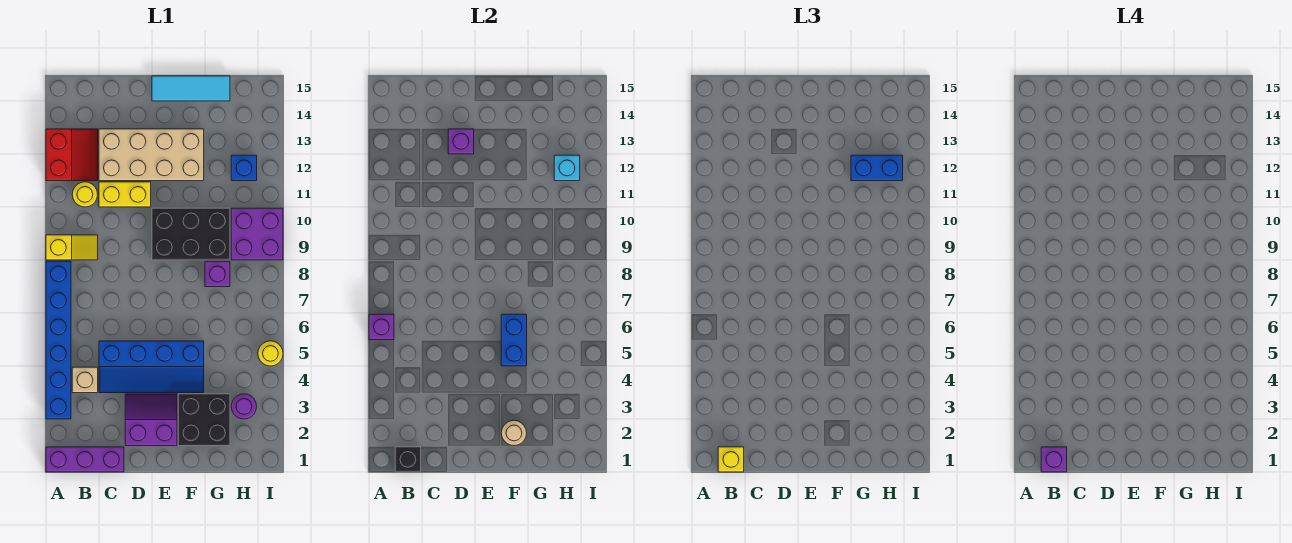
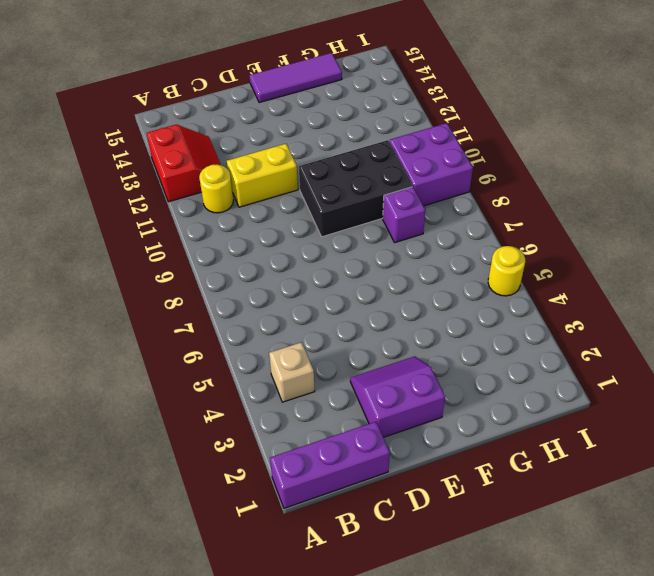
purple tile E15:G15 level 1 -> cyan tile E15:G15 level 1
none -> blue brick A3:A8 level 1
none -> yellow slope A9:B9 level 1 top A
none -> blue slope C4:F5 level 1 top 5

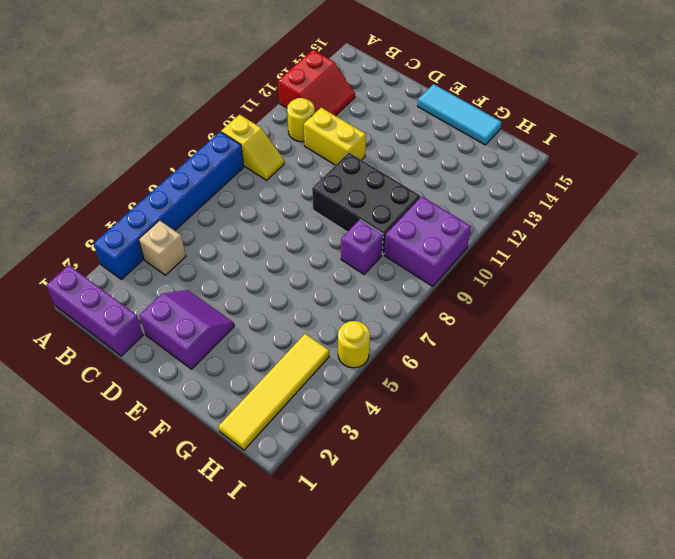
yellow tile H1:H4 level 1 -> purple round brick H3 level 1
none -> blue slope C4:F5 level 1 top 5
none -> tan brick C12:F13 level 1
none -> black brick F2:G3 level 1

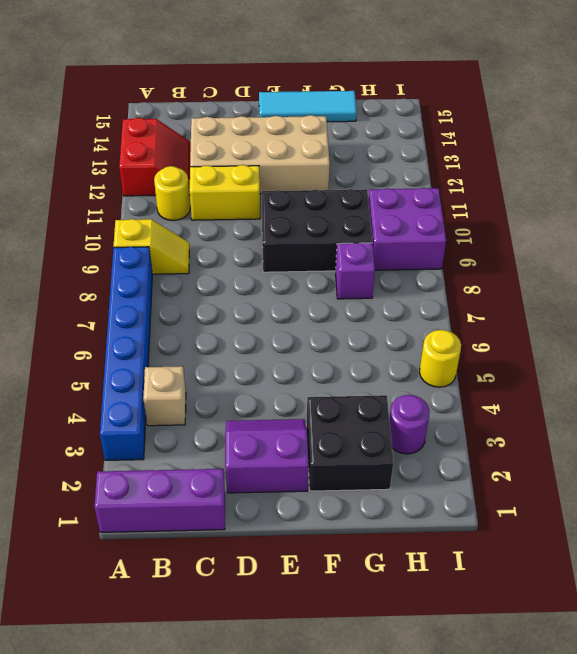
none -> blue slope C4:F5 level 1 top 5
none -> blue brick H12 level 1
none -> purple brick A6 level 2

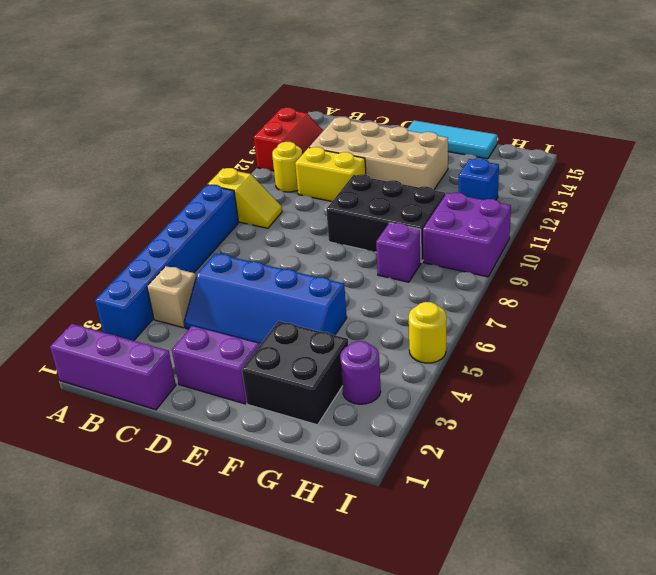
none -> purple brick A6 level 2
none -> black brick B1 level 2
none -> purple brick D13 level 2

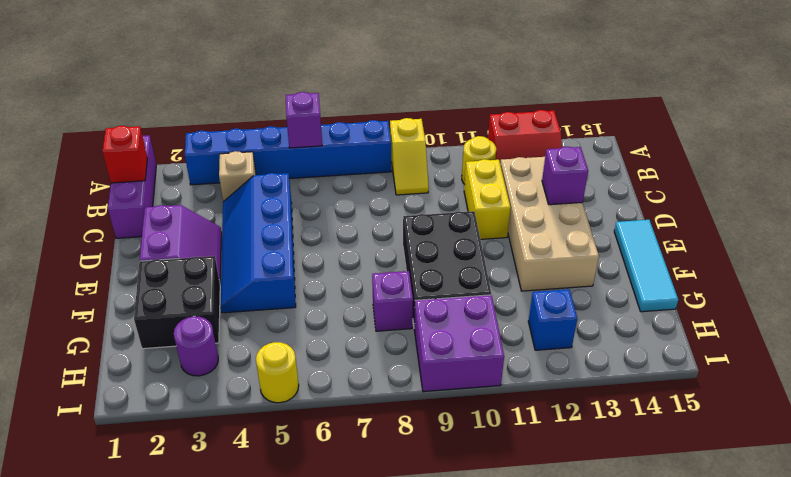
red brick B1 level 2 -> black brick B1 level 2
none -> tan round brick F2 level 2
none -> blue brick F5:F6 level 2
none -> cyan brick H12 level 2

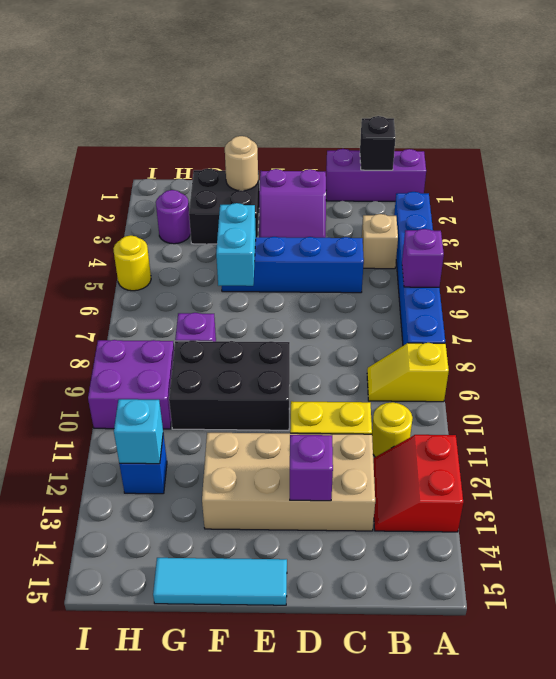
cyan brick F5:F6 level 2 -> blue brick F5:F6 level 2
none -> yellow brick B1 level 3
none -> blue brick G12:H12 level 3
none -> purple brick B1 level 4

